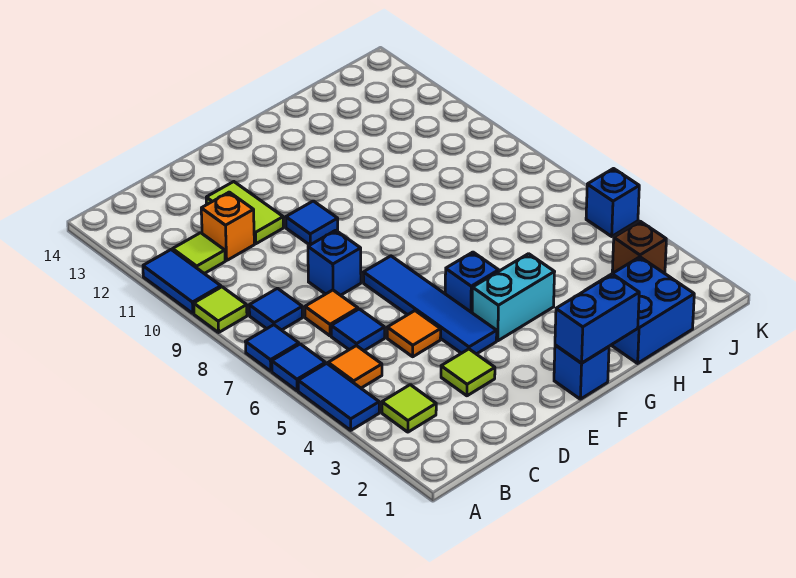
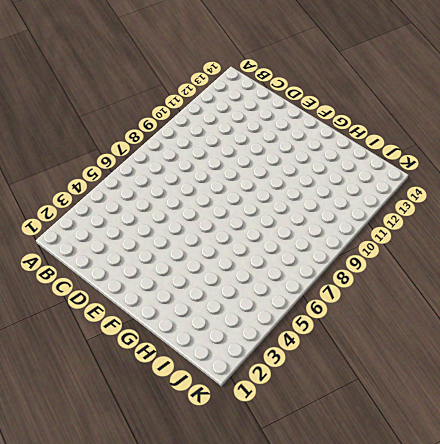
none -> blue tile A4:A5 level 1
none -> blue tile A6 level 1
none -> blue tile A7 level 1

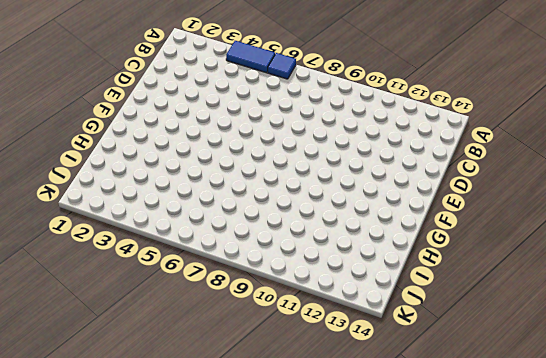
none -> blue tile A7 level 1
none -> lime tile A9 level 1
none -> blue tile A10:A11 level 1

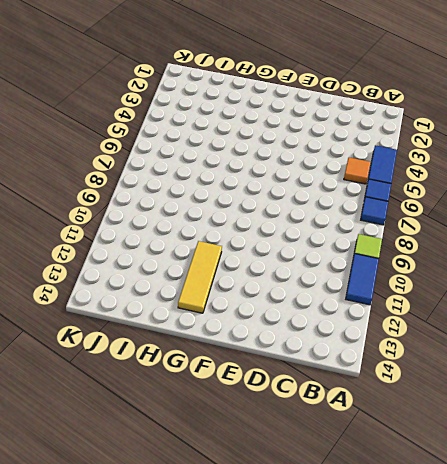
yellow tile G11:G13 level 1 -> none
none -> lime tile B3 level 1
none -> blue tile B8 level 1
none -> lime tile B11 level 1

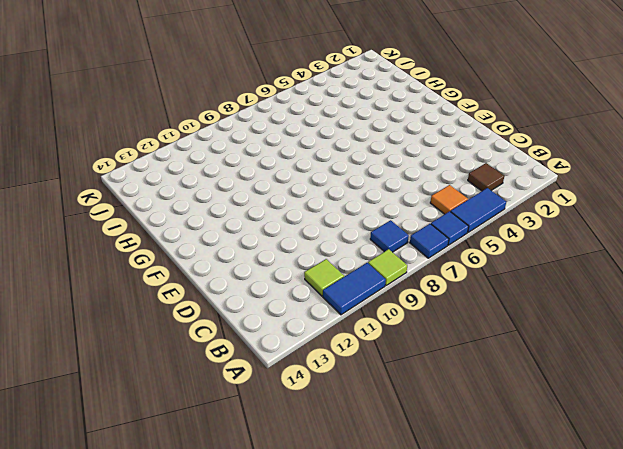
brown tile B3 level 1 -> lime tile B3 level 1
none -> blue tile C6 level 1
none -> orange tile C7 level 1
none -> orange brick C11 level 1

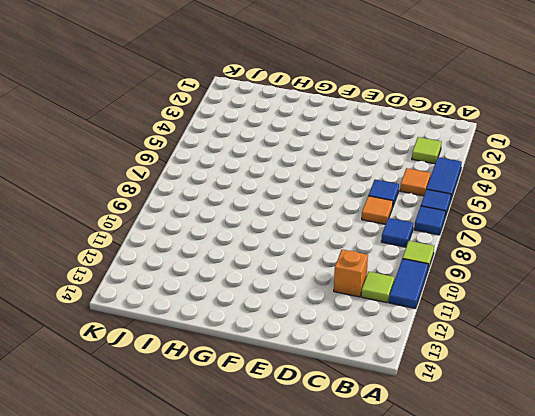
none -> lime tile D3 level 1
none -> orange tile D5 level 1
none -> blue brick D8 level 1

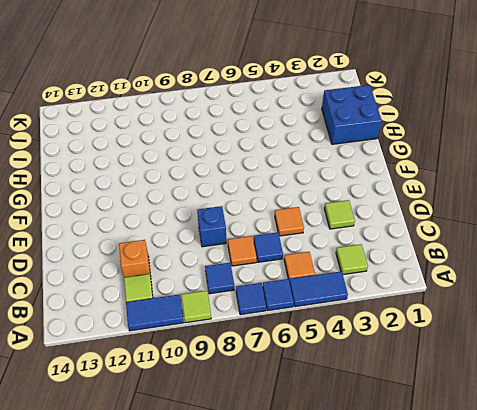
none -> lime tile D11:D12 level 1
none -> blue tile E4:E7 level 1
none -> blue tile E10 level 1

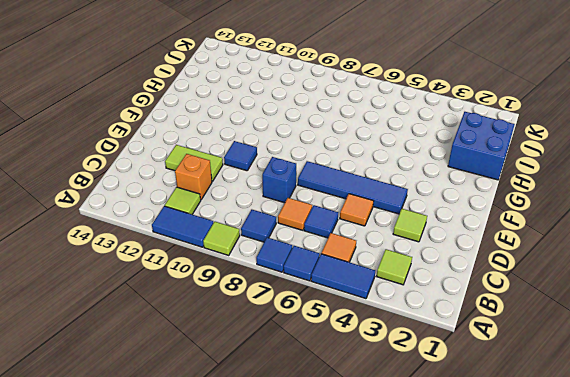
none -> blue brick F1 level 1
none -> cyan brick F4:G4 level 1
none -> blue brick F5 level 1

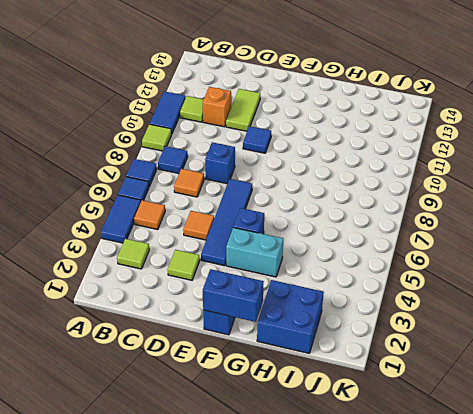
none -> blue tile C6 level 1
none -> brown brick J3 level 1
none -> blue brick K5 level 1

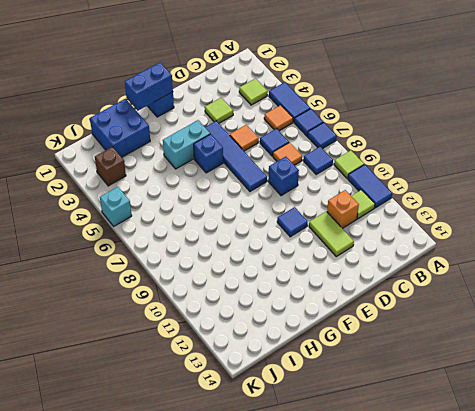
cyan brick K5 level 1 -> blue brick K5 level 1

